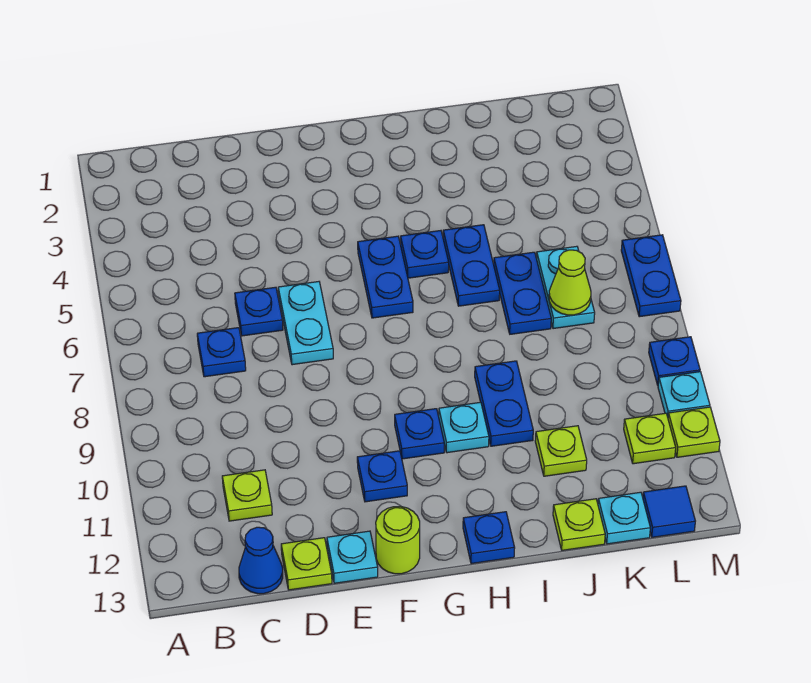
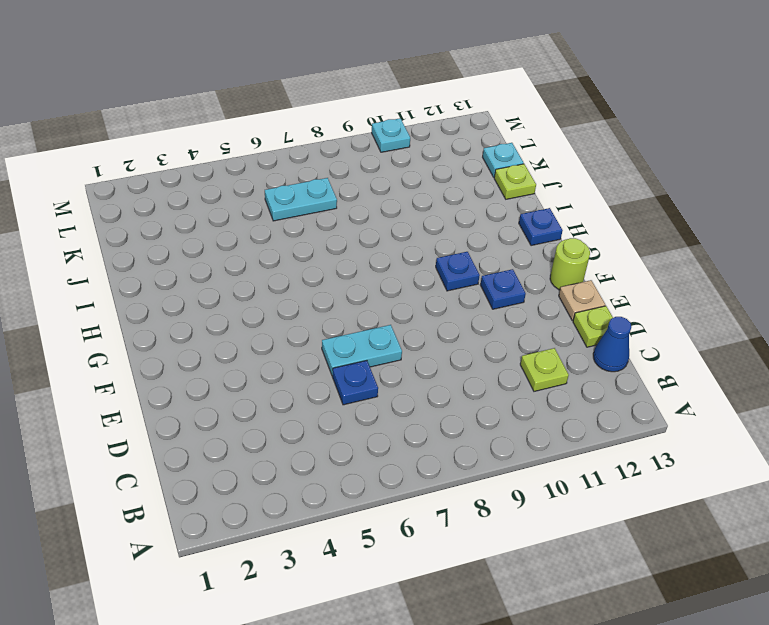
tan plate E13 level 1 -> cyan plate E13 level 1
none -> blue plate C7 level 1
none -> blue plate G5:G6 level 1
none -> blue plate H5 level 1

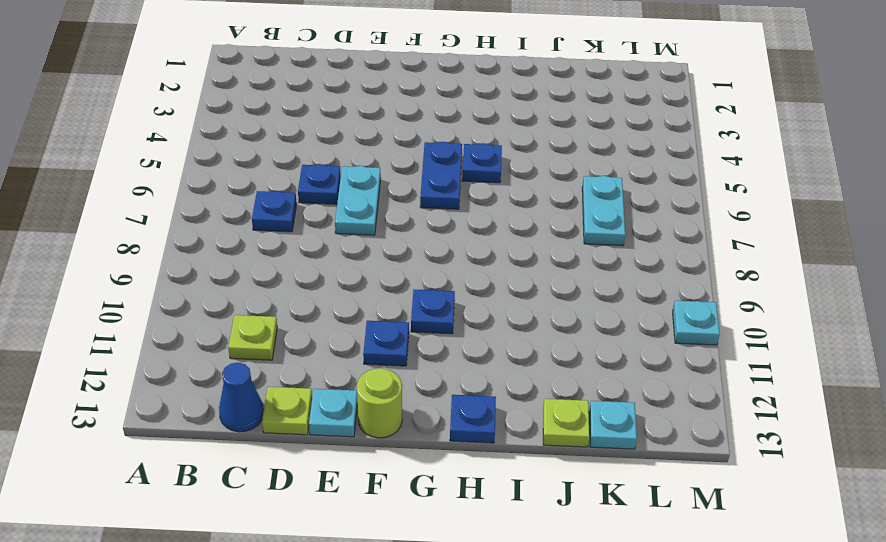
none -> cyan plate H10 level 1
none -> blue plate I5:I6 level 1
none -> blue plate I9:I10 level 1

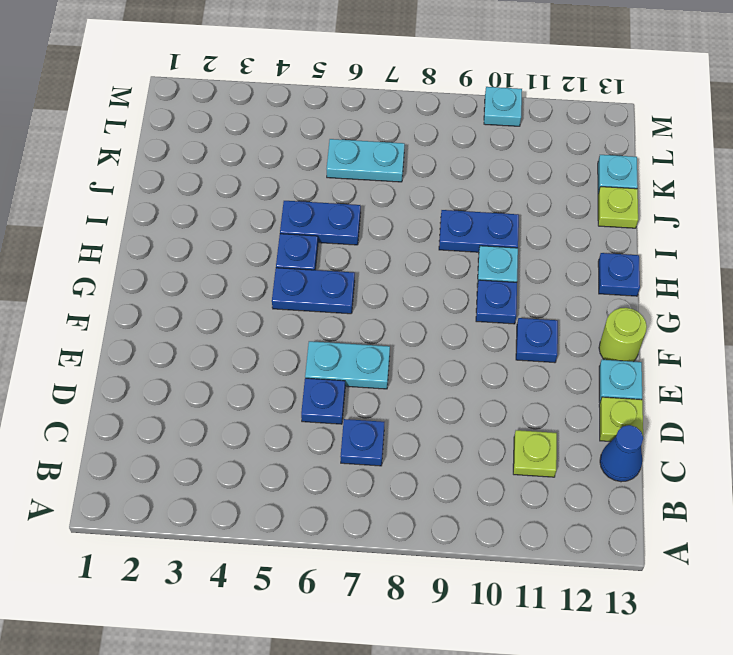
none -> blue plate J6:J7 level 1
none -> lime plate J11 level 1
none -> lime plate L11 level 1

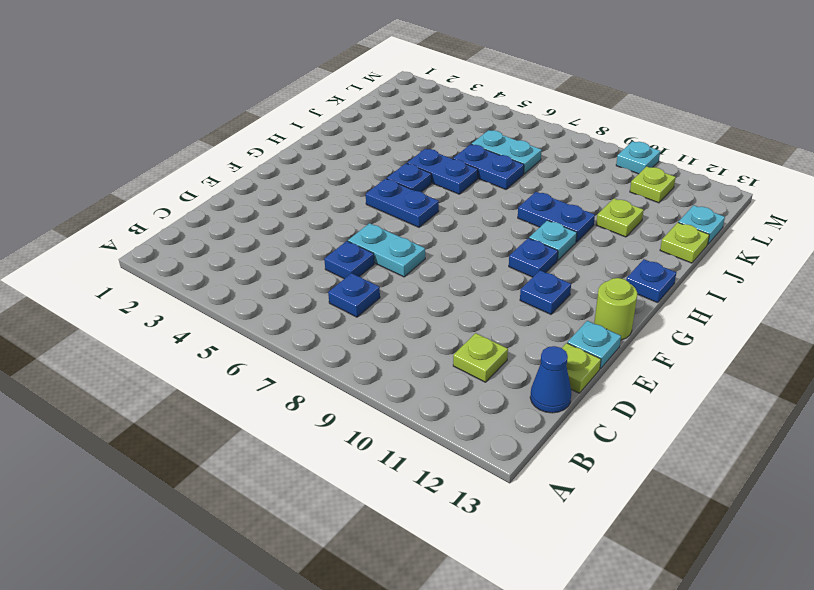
none -> blue tile L13 level 1
none -> blue plate M6:M7 level 1
none -> blue plate M9 level 1

